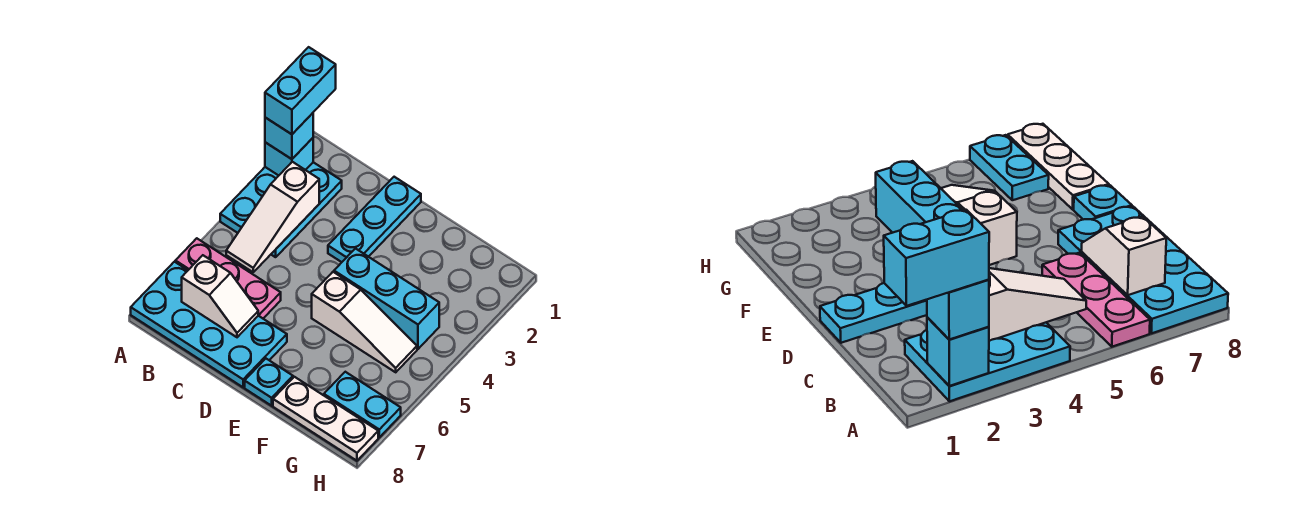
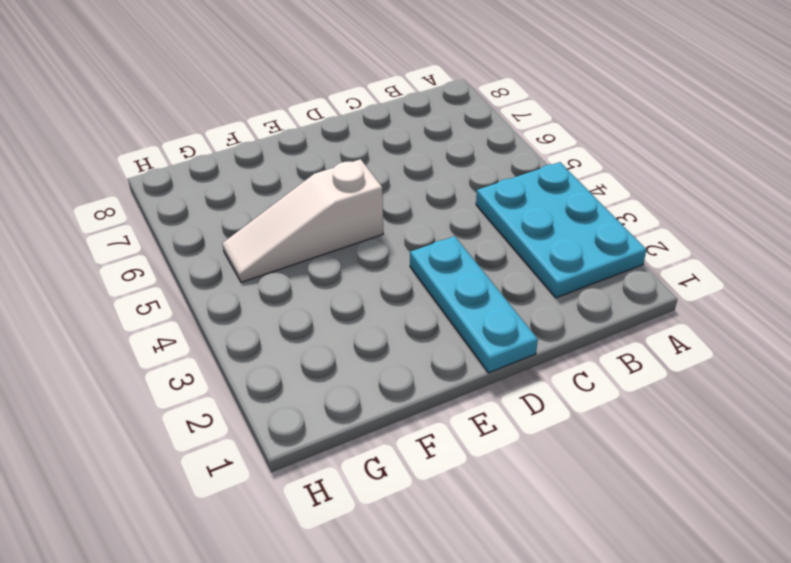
none -> pink plate A6:C6 level 1
none -> cyan plate A7:D8 level 1
none -> cyan brick E4:G4 level 1

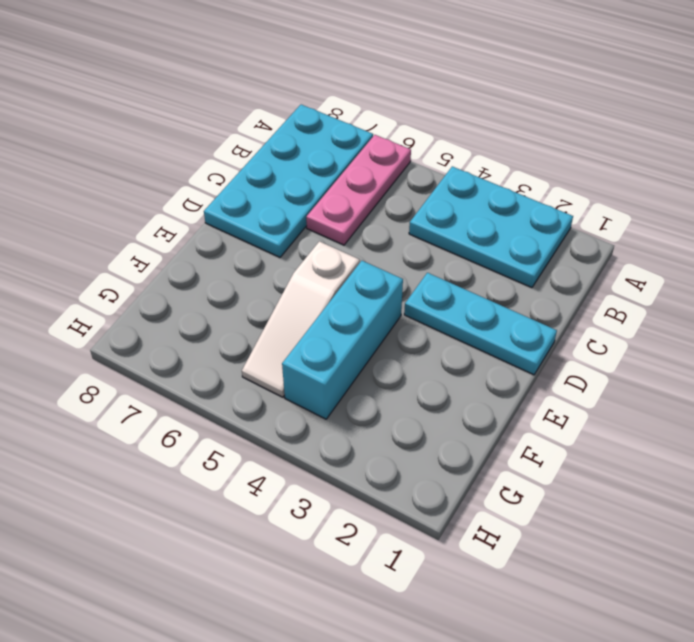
none -> cyan plate E8 level 1
none -> white plate F8:H8 level 1
none -> cyan plate G7:H7 level 1

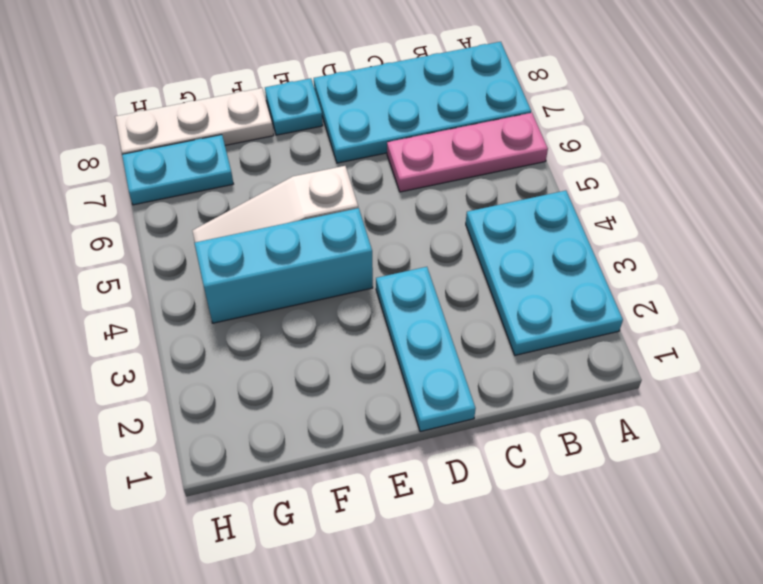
none -> cyan brick A2 level 2
none -> white slope B3:B5 level 2 top 3
none -> white slope B7:C7 level 2 top B

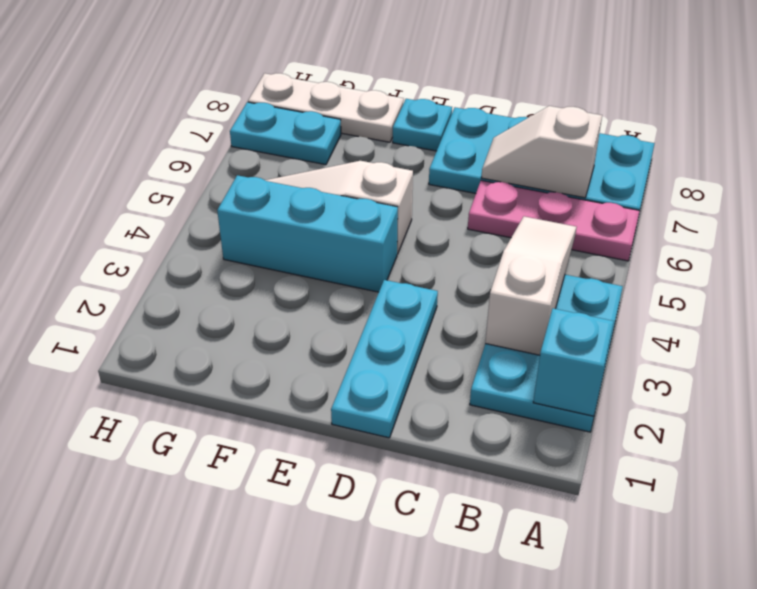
none -> cyan brick A2 level 3
none -> cyan brick A1:A2 level 4

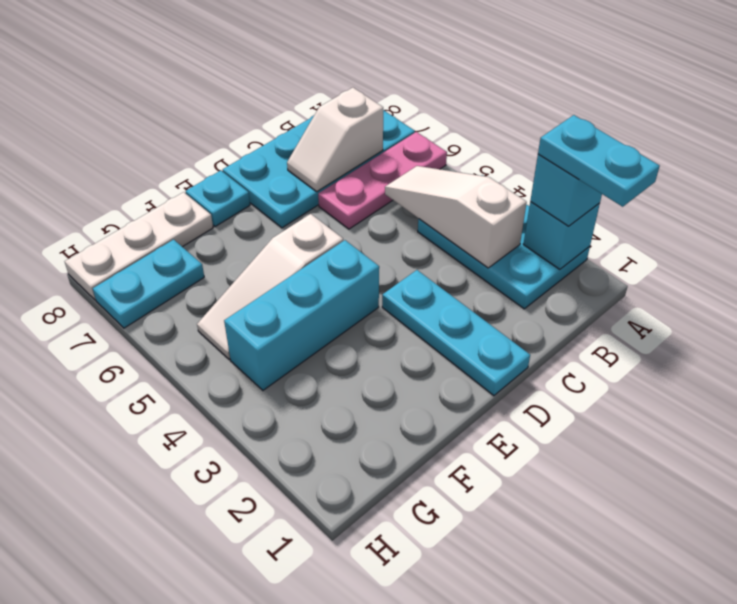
cyan plate A1:A2 level 4 -> cyan brick A1:A2 level 4

